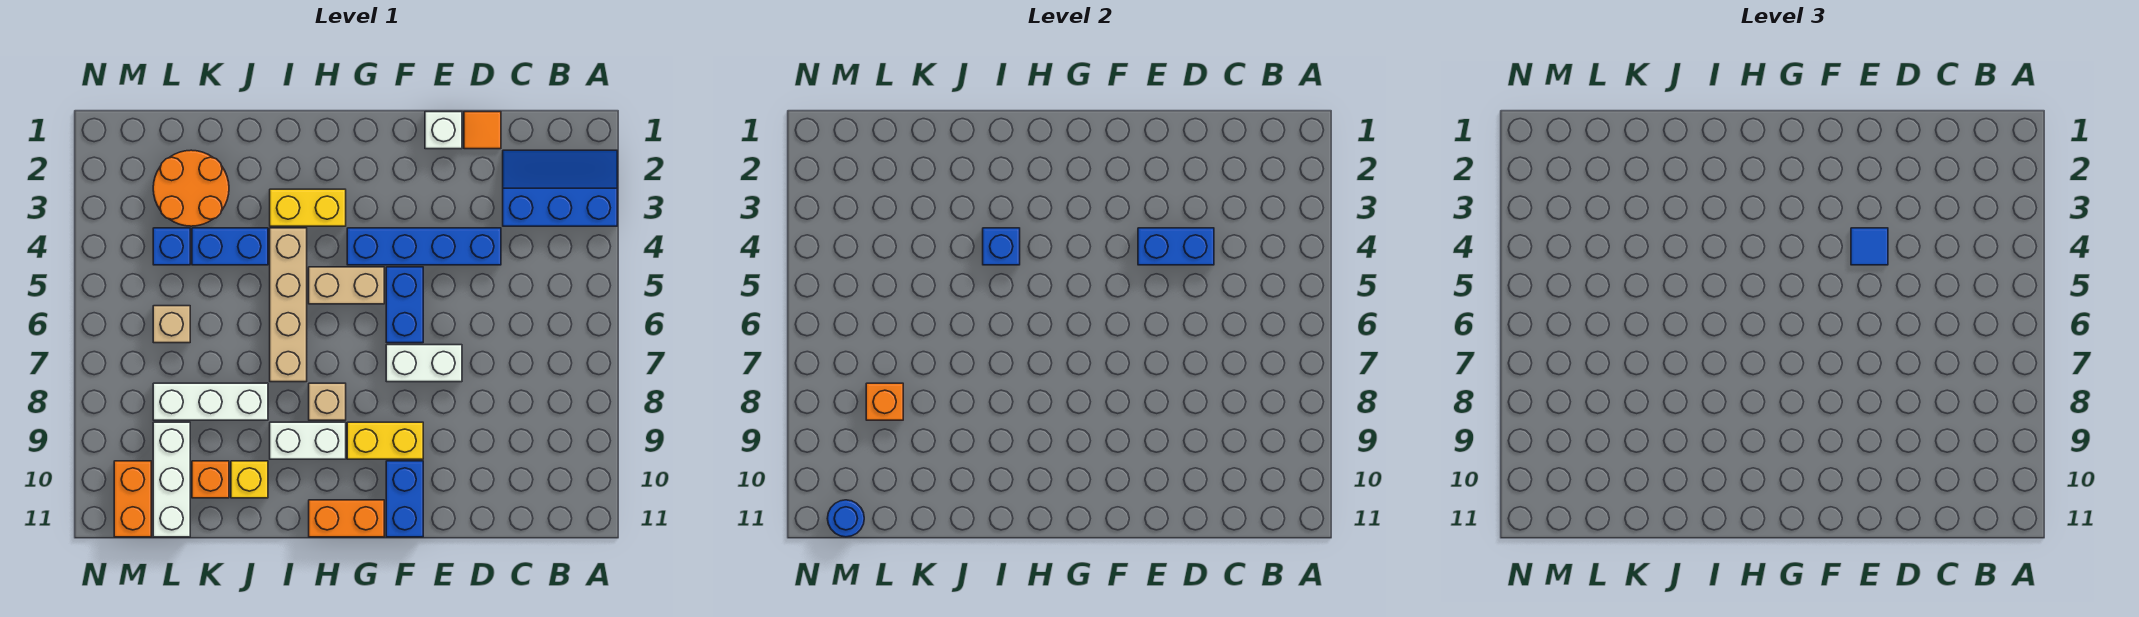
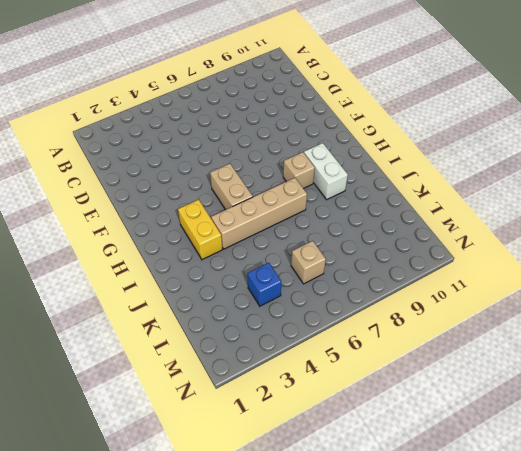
none -> blue slope A2:C3 level 1 top 3
none -> orange tile D1 level 1
none -> blue brick D4:G4 level 1

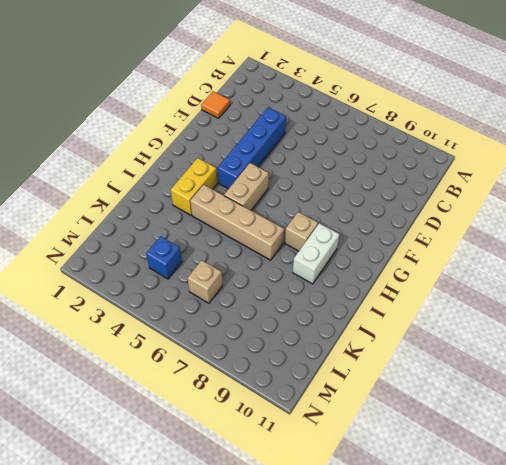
none -> blue slope A2:C3 level 1 top 3
none -> white brick E1 level 1
none -> white brick E7:F7 level 1

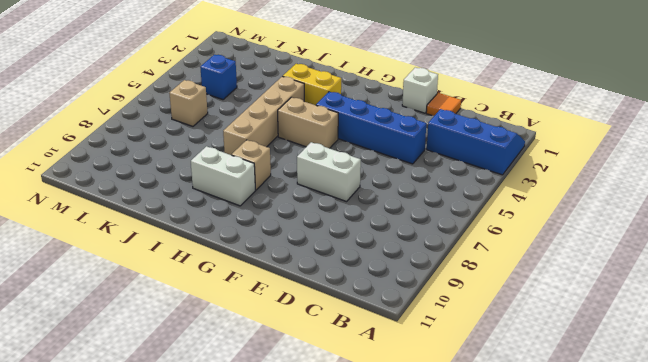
none -> blue brick F5:F6 level 1
none -> yellow brick F9:G9 level 1
none -> blue brick F10:F11 level 1

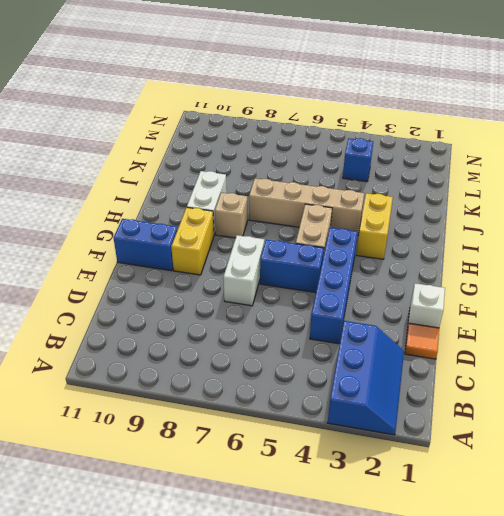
none -> orange brick G11:H11 level 1
none -> blue brick J4:K4 level 1
none -> white brick J8:L8 level 1

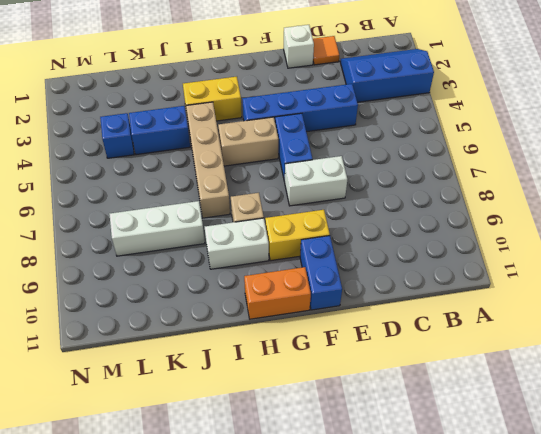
none -> yellow brick J10 level 1
none -> orange round brick K2:L3 level 1
none -> orange brick K10 level 1

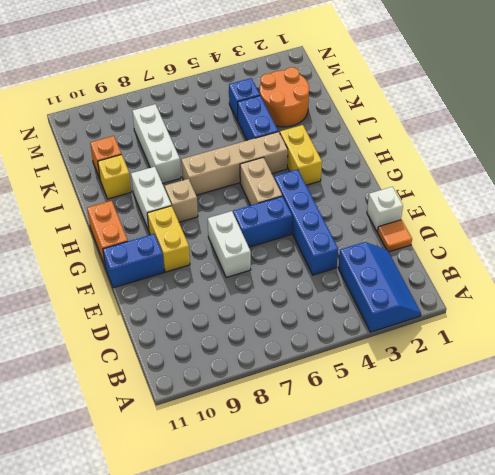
none -> tan brick L6 level 1
none -> white brick L9:L11 level 1
none -> orange brick M10:M11 level 1

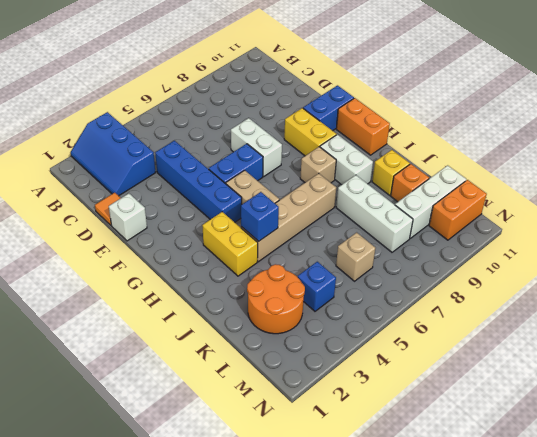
none -> blue brick J4:K4 level 1
none -> blue brick D4:E4 level 2
none -> orange brick L8 level 2

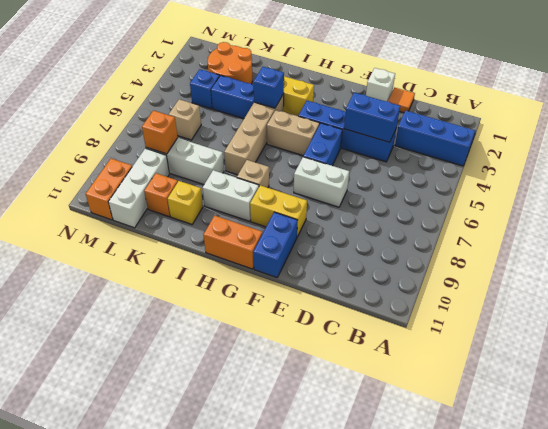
none -> blue round brick M11 level 2
none -> blue tile E4 level 3

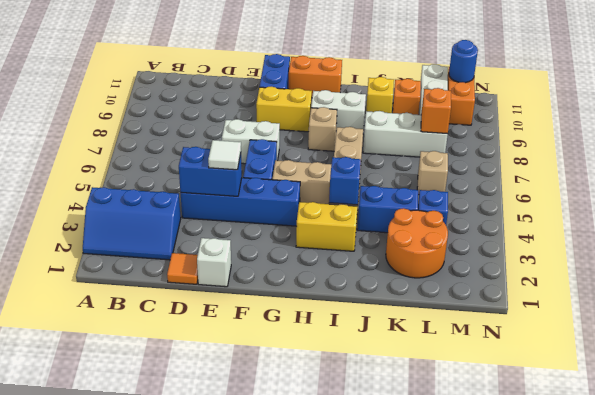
white tile E4 level 3 -> blue tile E4 level 3

